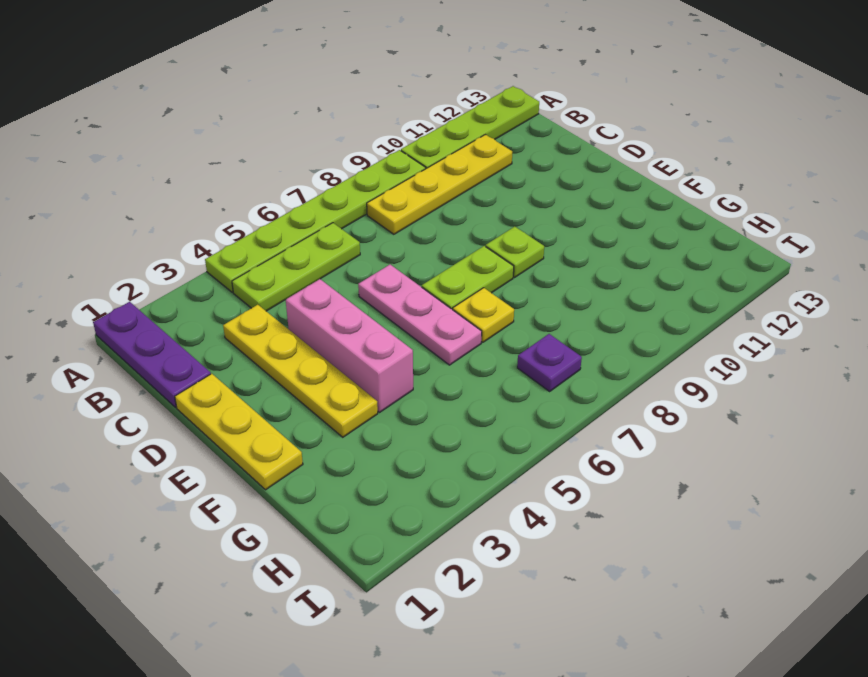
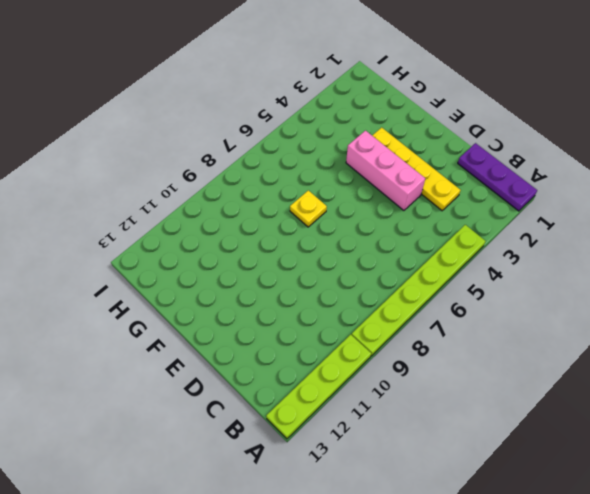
none -> lime plate B4:B6 level 1
none -> yellow plate B8:B11 level 1
none -> yellow plate D1:F1 level 1

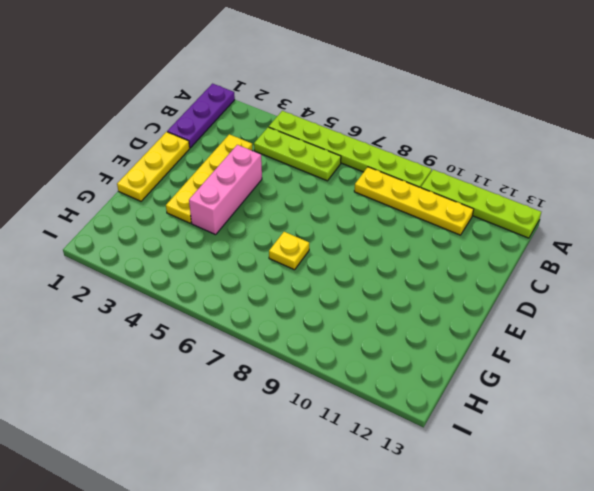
none -> pink plate D6:F6 level 1
none -> lime plate E7:E8 level 1
none -> lime plate E9 level 1

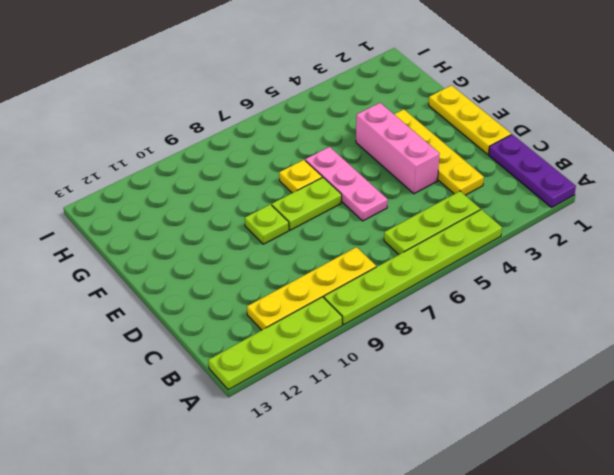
none -> purple plate H7 level 1

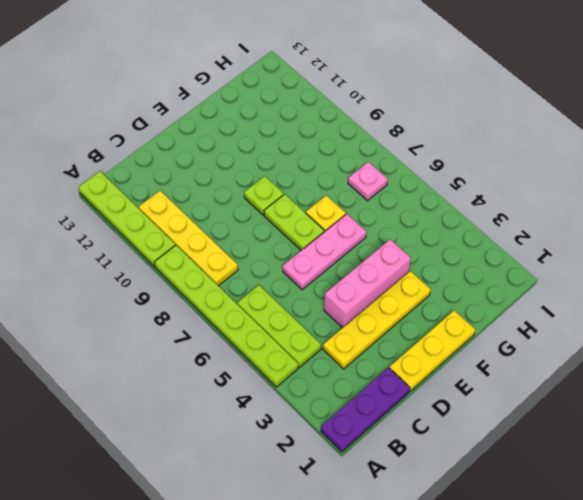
pink plate H7 level 1 -> purple plate H7 level 1

